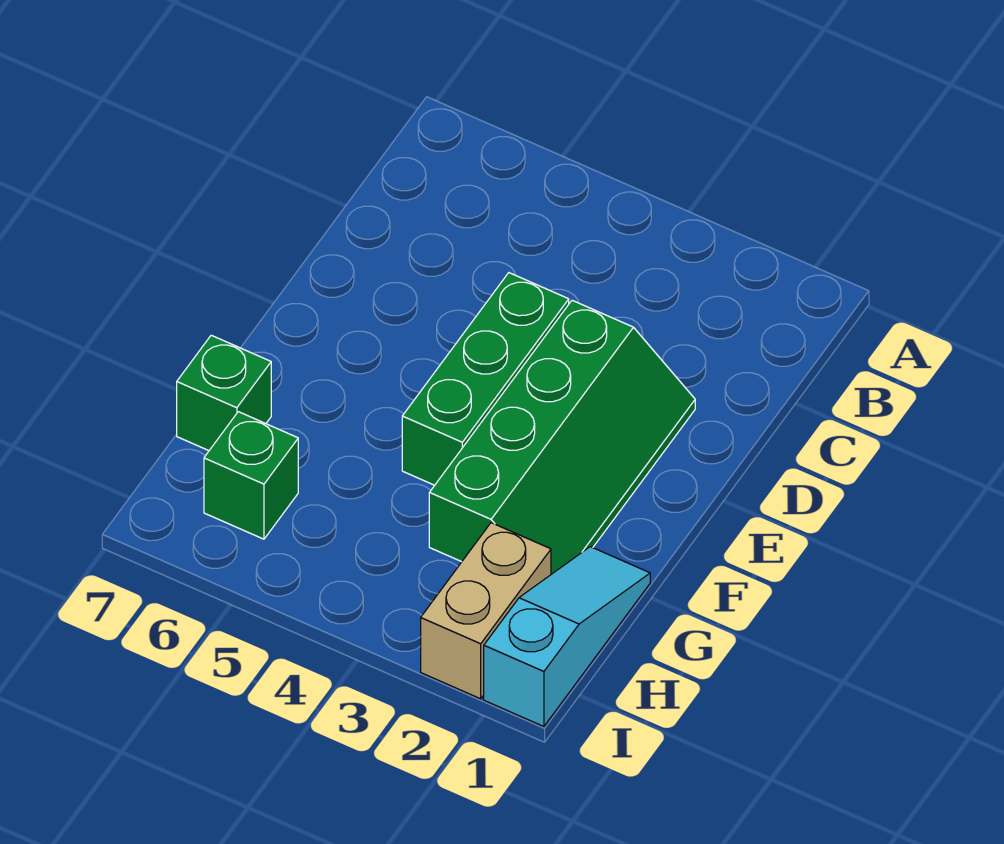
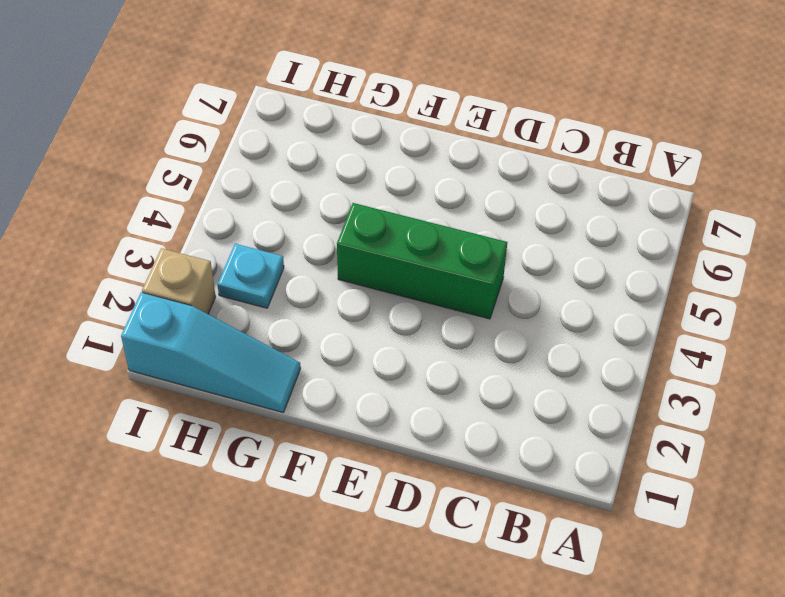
cyan plate H3 level 1 -> none
tan brick I2 level 1 -> tan brick H2:I2 level 1
none -> green slope D2:G3 level 1 top 3
none -> green brick G7 level 1

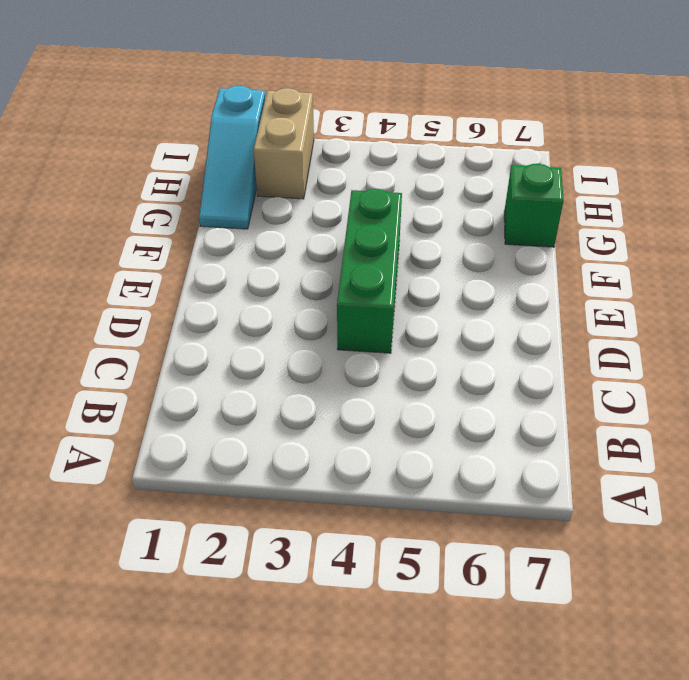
none -> green slope D2:G3 level 1 top 3
none -> green brick H6 level 1

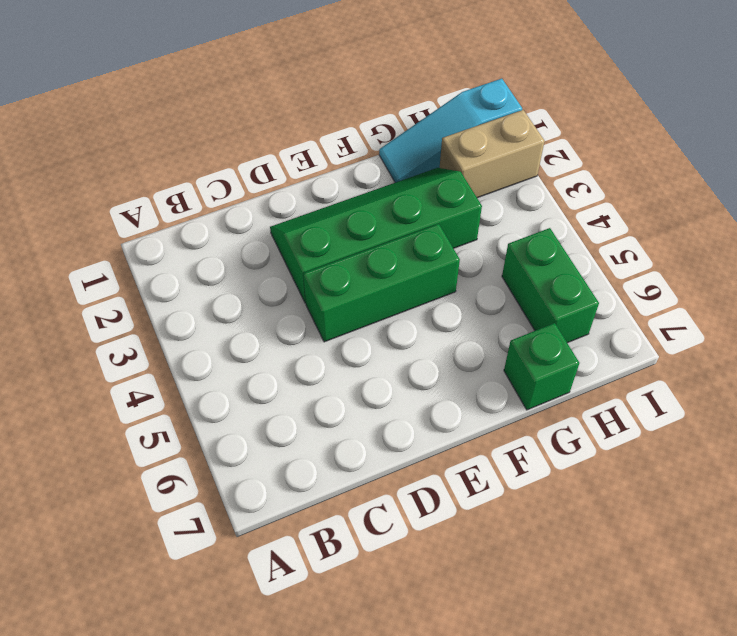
green brick H5:H6 level 1 -> green brick H6 level 1

